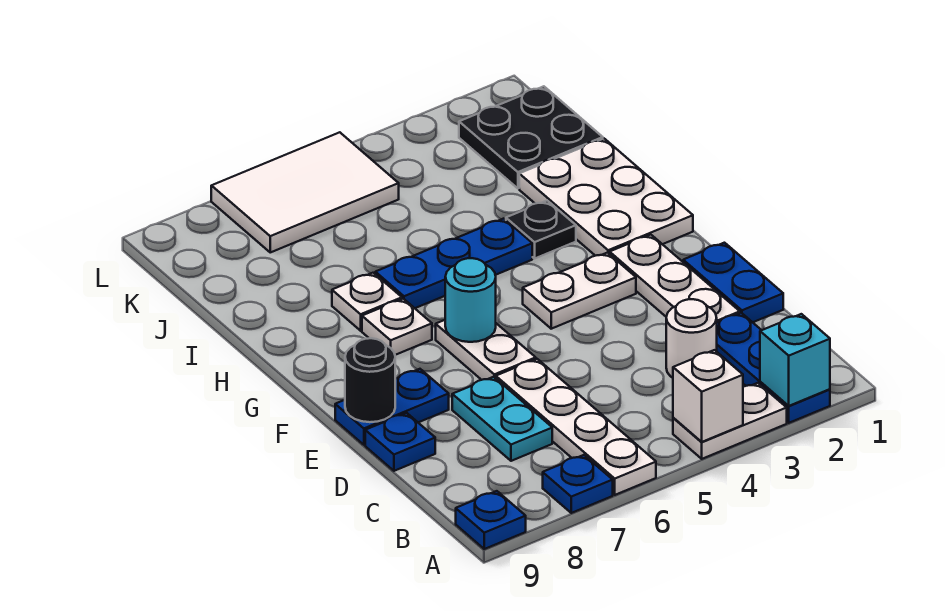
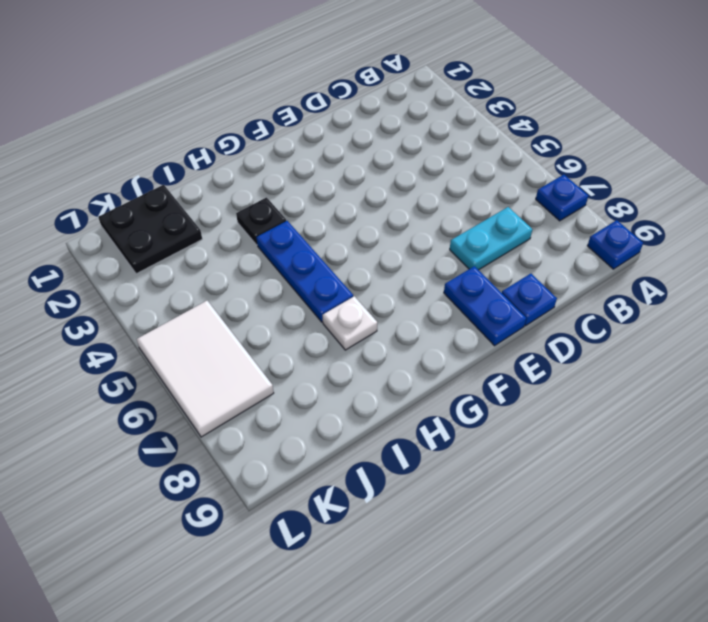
none -> blue plate A2:C2 level 1
none -> white plate A3:A4 level 1
none -> white plate A6:D6 level 1

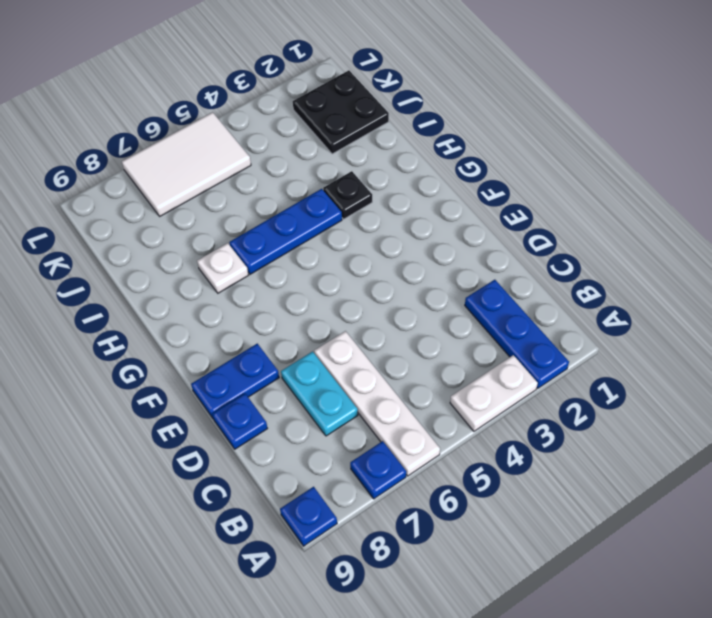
none -> white round brick C3 level 1
none -> blue plate D1:E1 level 1
none -> white plate D2:F2 level 1

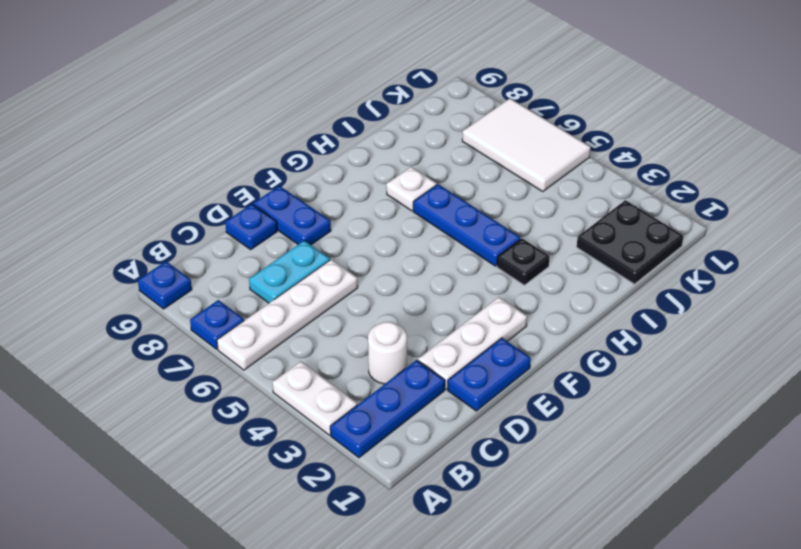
none -> white plate E6:F6 level 1
none -> white plate F3:F4 level 1
none -> white plate G1:I2 level 1

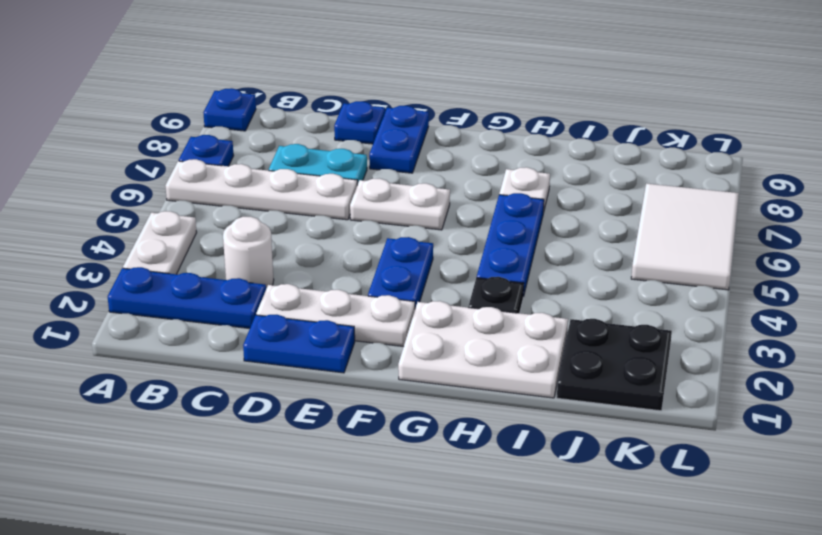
blue plate F3:F4 level 1 -> white plate F3:F4 level 1
none -> white plate G7 level 1
none -> cyan brick A2 level 2
none -> white brick A4 level 2

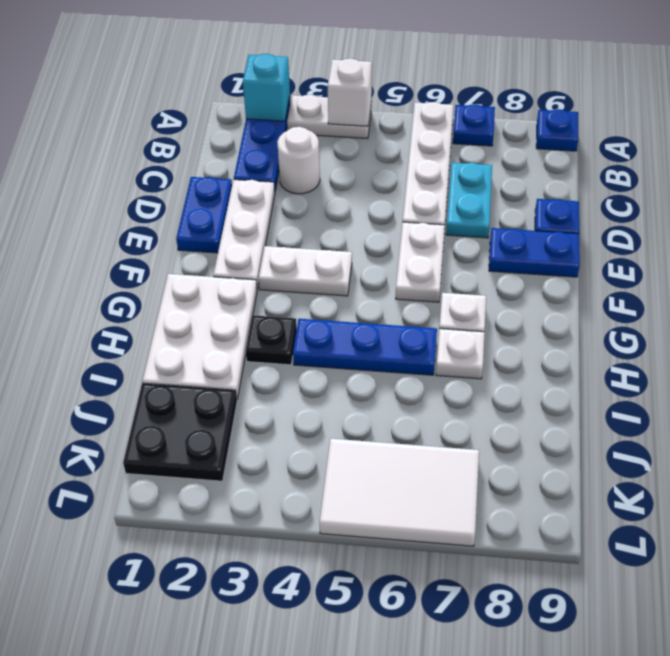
none -> black round brick E9 level 2
none -> cyan round brick F6 level 2

